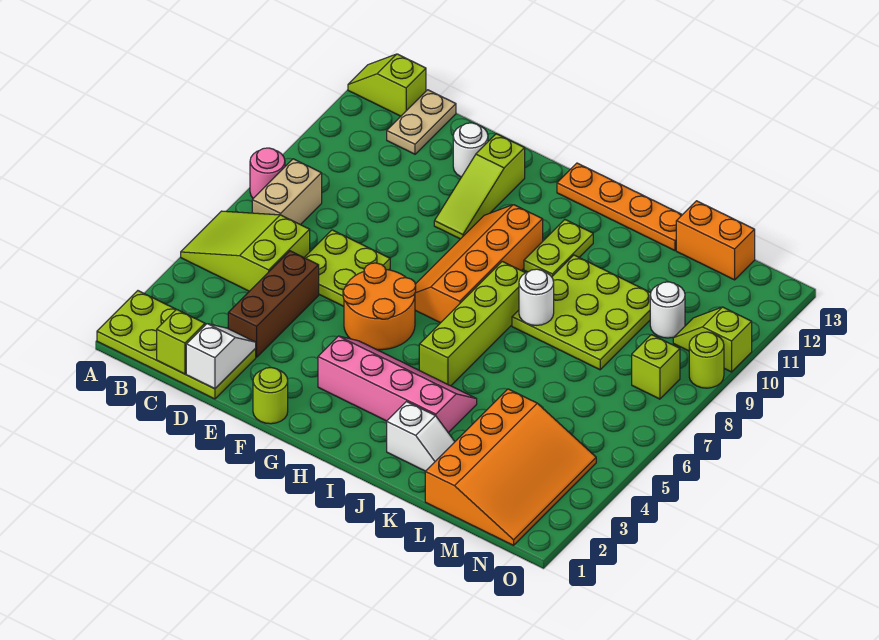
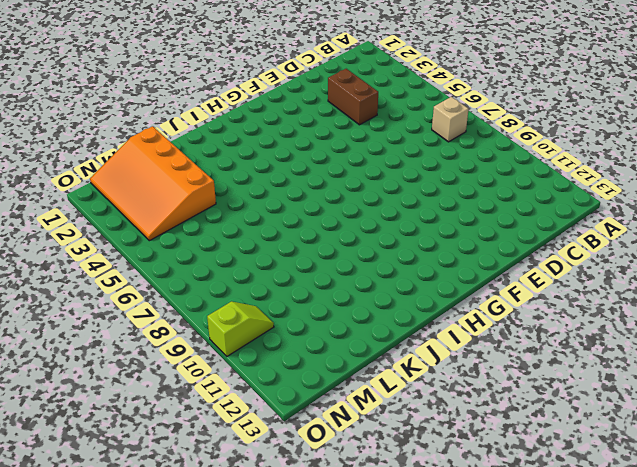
tan brick B7 level 1 -> tan brick B7:B8 level 1
brown brick D3:D4 level 1 -> brown brick D3:D5 level 1
none -> lime plate A1:D2 level 1
none -> lime slope A5:C6 level 1 top C
none -> pink round brick A8 level 1

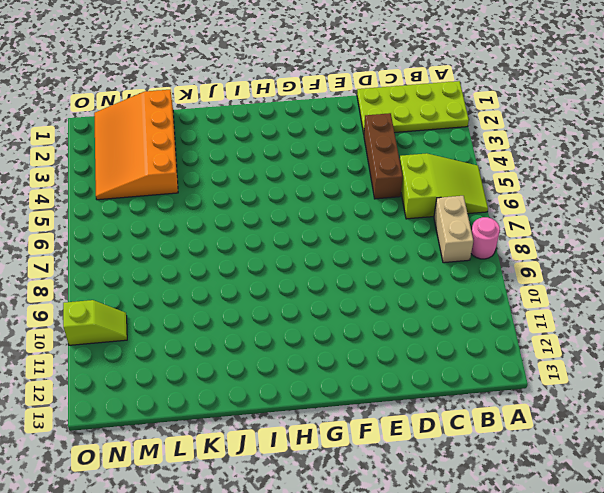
none -> lime slope A13:B13 level 1 top B
none -> tan plate C12:C13 level 1
none -> lime plate D6:E7 level 1

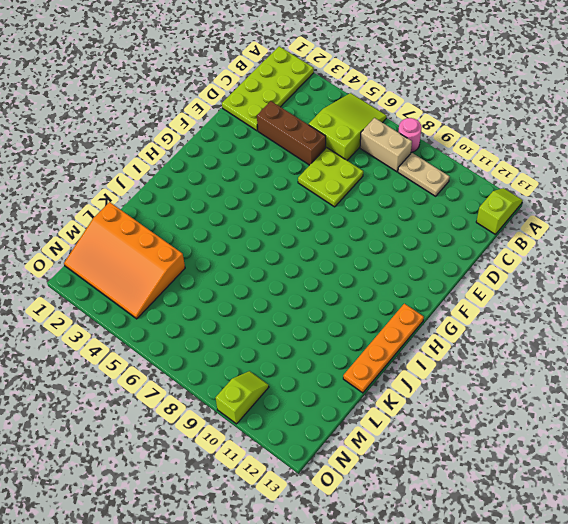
tan plate B9:B10 level 1 -> tan plate C12:C13 level 1
none -> white round brick E12 level 1
none -> lime round brick F1 level 1
none -> orange round brick F5:G6 level 1

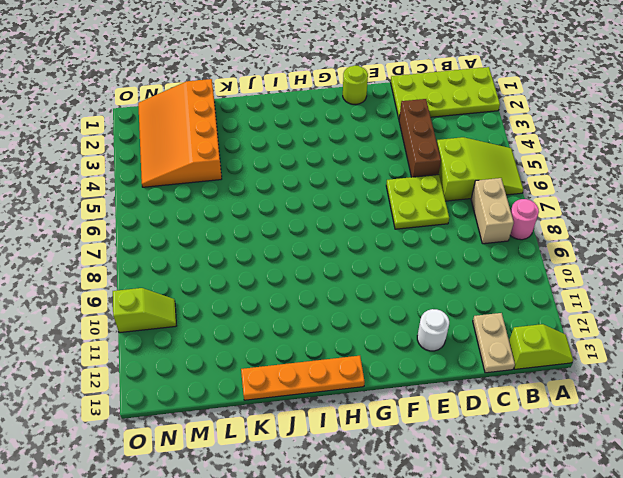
none -> orange round brick F5:G6 level 1
none -> lime slope F10:F12 level 1 top 12
none -> pink slope G3:J4 level 1 top 3

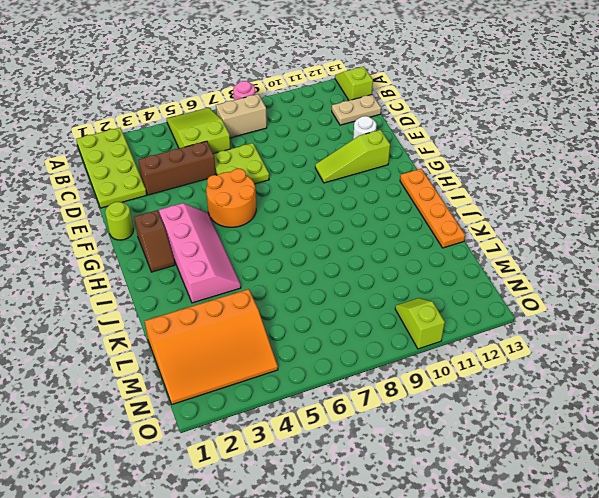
brown slope G2:H2 level 1 top G -> none
none -> orange slope G7:H10 level 1 top H
none -> lime brick I5:I8 level 1
none -> lime plate I10:I11 level 1

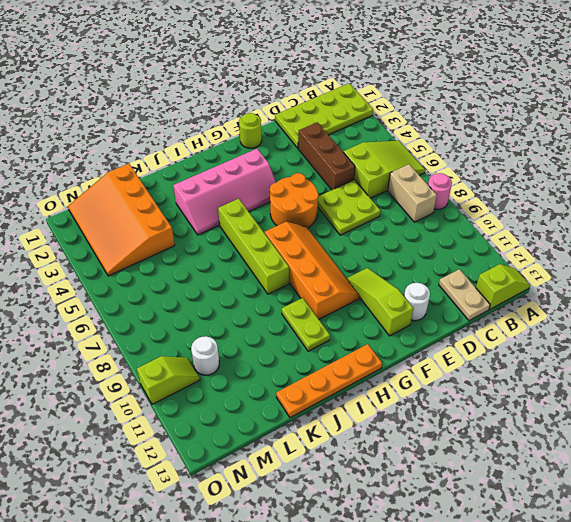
none -> white slope J2:K2 level 1 top J
none -> lime plate J8:L10 level 1
none -> orange brick L13:M13 level 1

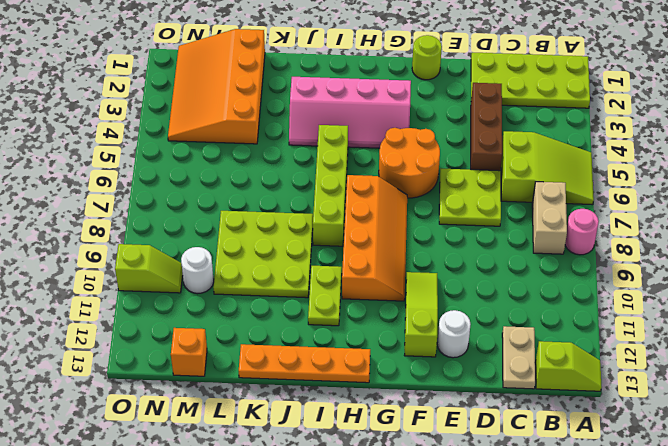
orange brick M13 level 1 -> orange brick L13:M13 level 1
none -> white slope J2:K2 level 1 top J
none -> lime brick N8 level 1
none -> lime round brick O9 level 1

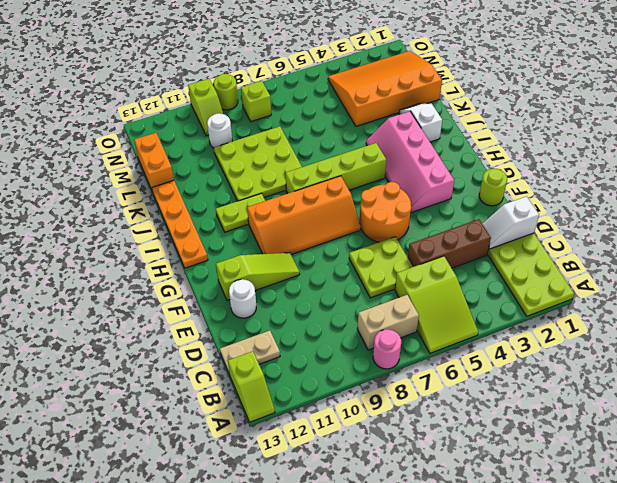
none -> lime brick C1 level 2
none -> white round brick J8 level 2

